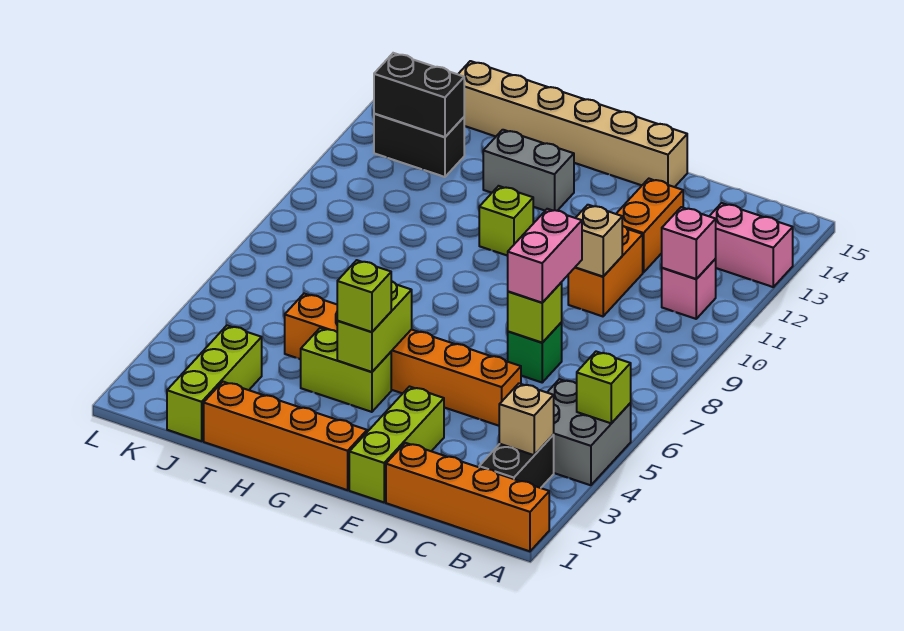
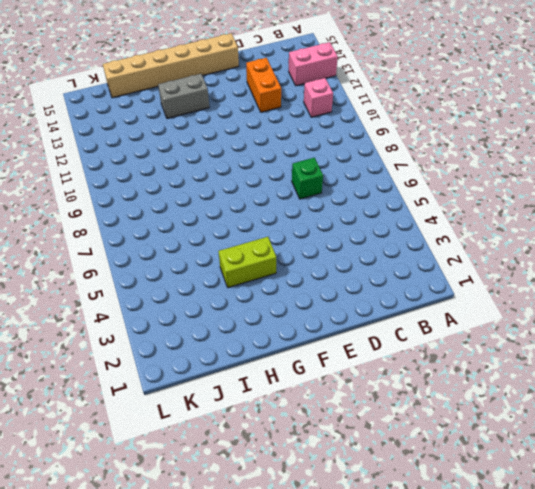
none -> orange brick A1:D1 level 1
none -> grey brick A4:B5 level 1
none -> black brick B2:B3 level 1

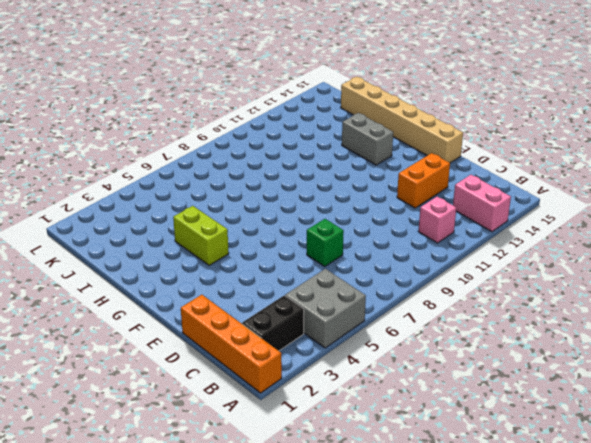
none -> orange brick D5:I5 level 1
none -> orange brick D10:D11 level 1
none -> lime brick E1:E3 level 1

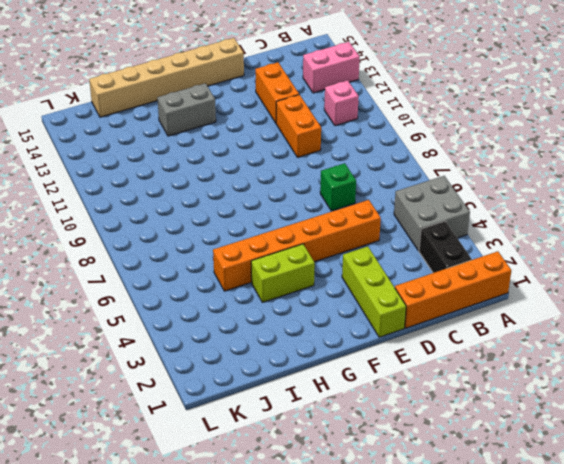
none -> orange brick F1:I1 level 1
none -> lime brick G11 level 1
none -> lime brick J1:J3 level 1

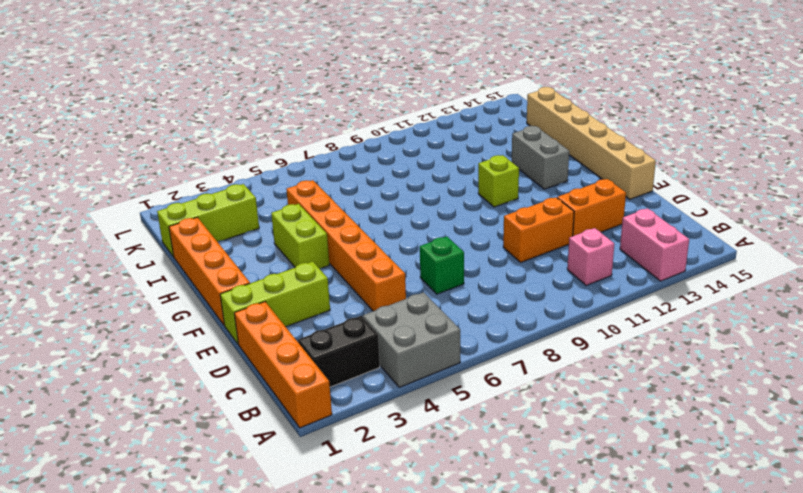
none -> black brick J13:K13 level 1
none -> lime brick A5 level 2
none -> tan brick B3 level 2

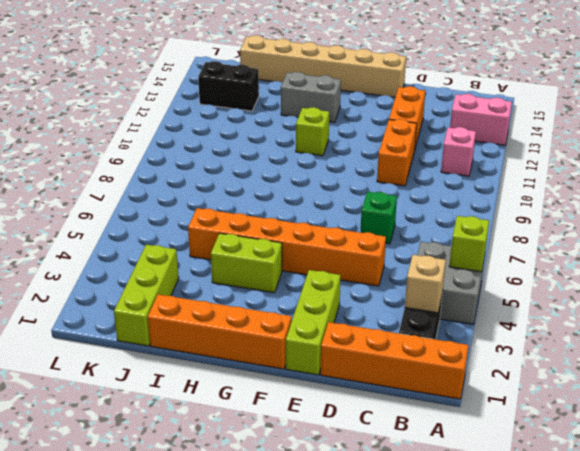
none -> pink brick B11 level 2
none -> lime brick D7 level 2
none -> tan brick D10 level 2

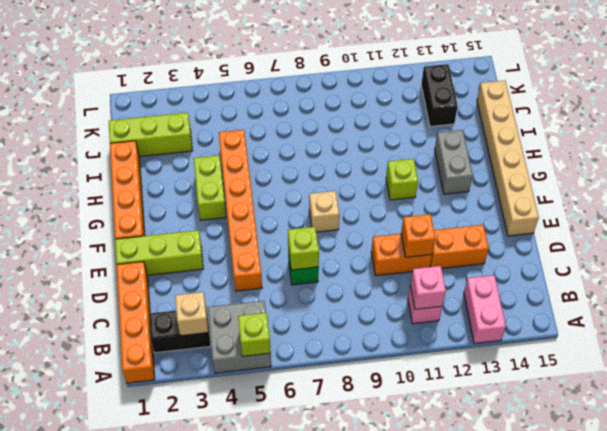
orange brick D11 level 2 -> none
tan brick F8 level 1 -> tan brick D10 level 2
none -> lime brick G4:G5 level 2
none -> black brick J13:K13 level 2
none -> pink brick D7:D8 level 3

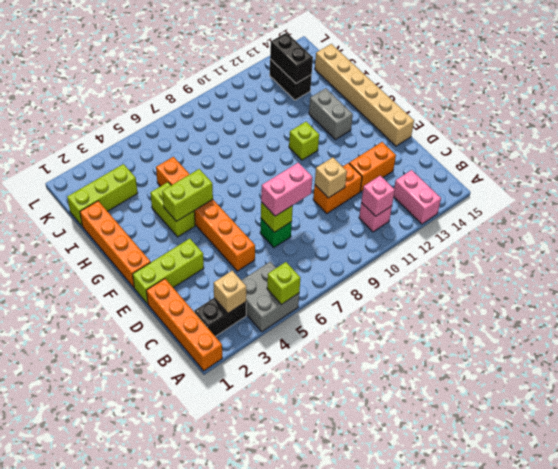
none -> lime brick G4 level 3

